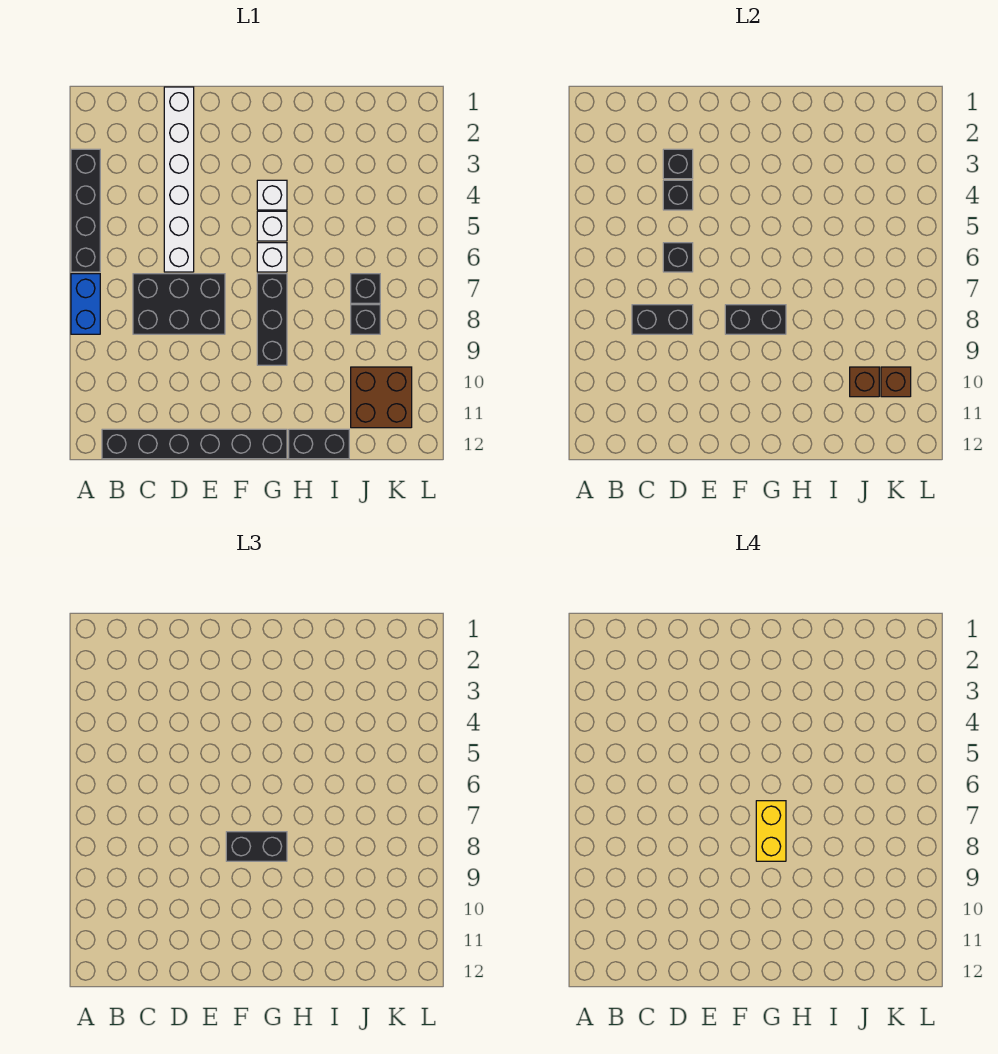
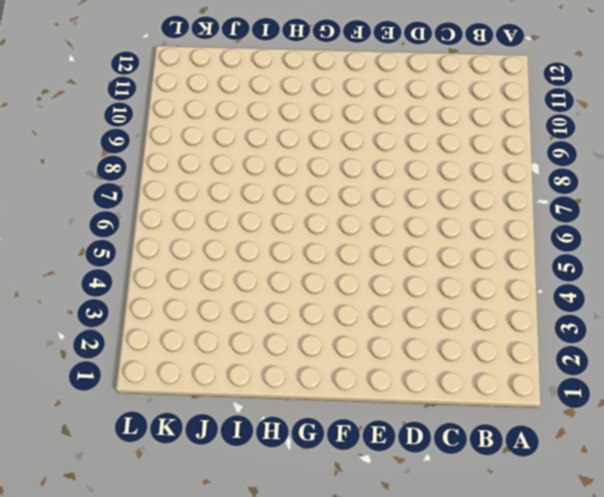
none -> black brick A3:A6 level 1
none -> blue brick A7:A8 level 1
none -> black brick B12:G12 level 1

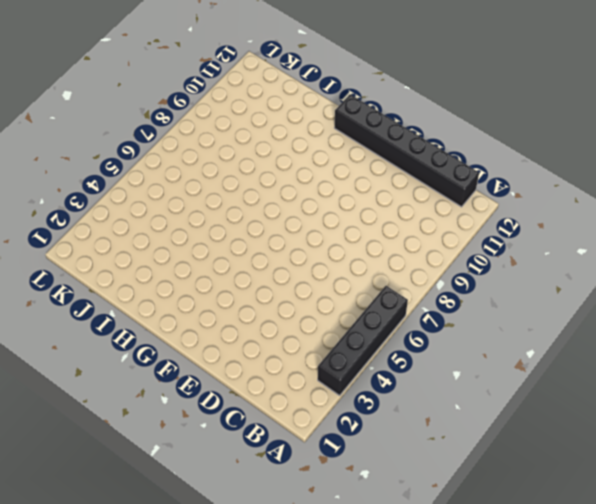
none -> blue brick A7:A8 level 1
none -> black brick C7:E8 level 1
none -> white brick D1:D6 level 1

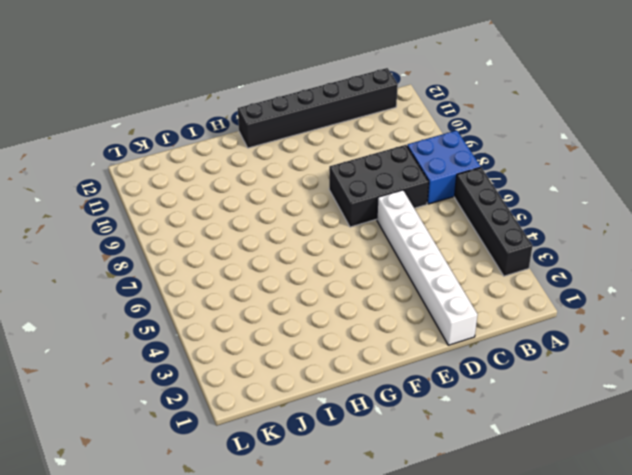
blue brick A7:B8 level 1 -> blue brick A7:A8 level 1
none -> white brick G4 level 1
none -> white brick G5 level 1
none -> white brick G6 level 1

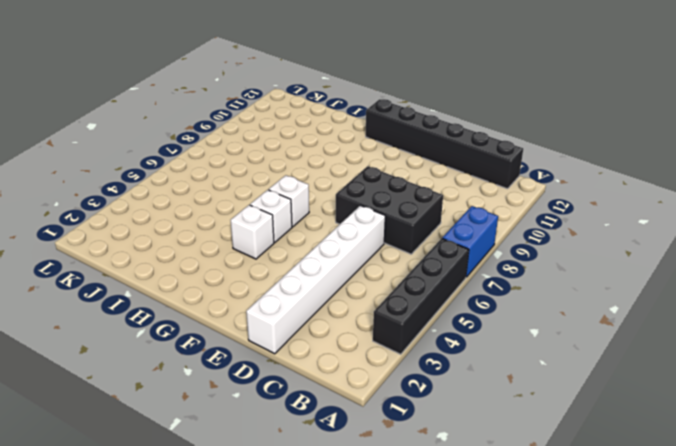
none -> black brick G7:G9 level 1
none -> black brick H12:I12 level 1
none -> black brick J7 level 1

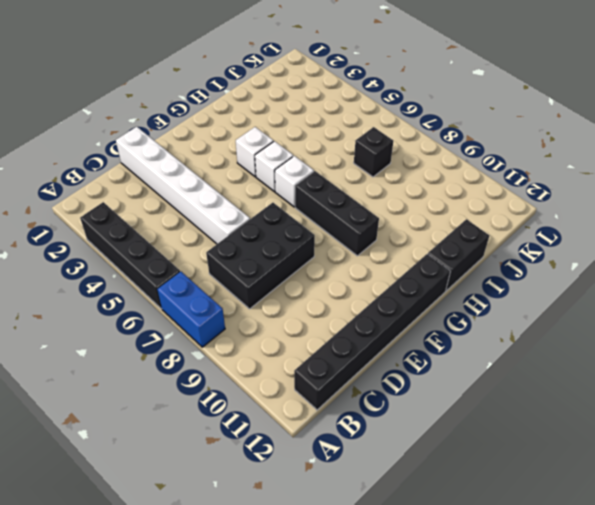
none -> black brick J8 level 1
none -> brown brick J10:K11 level 1
none -> black brick C8:D8 level 2

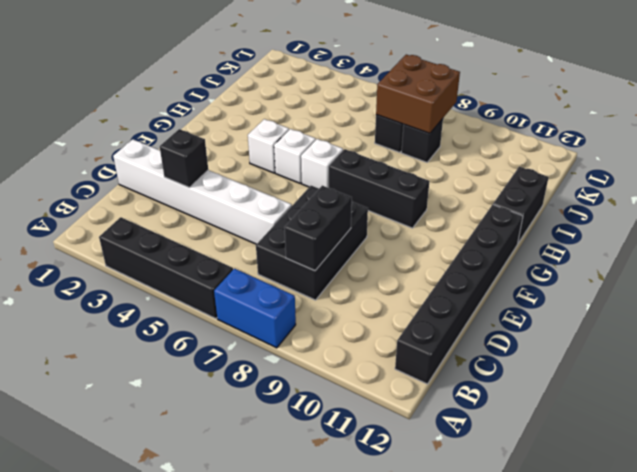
brown brick J7:K8 level 2 -> brown brick J10:K11 level 1
none -> black brick D4 level 2
none -> black brick D6 level 2
none -> black brick F8:G8 level 2

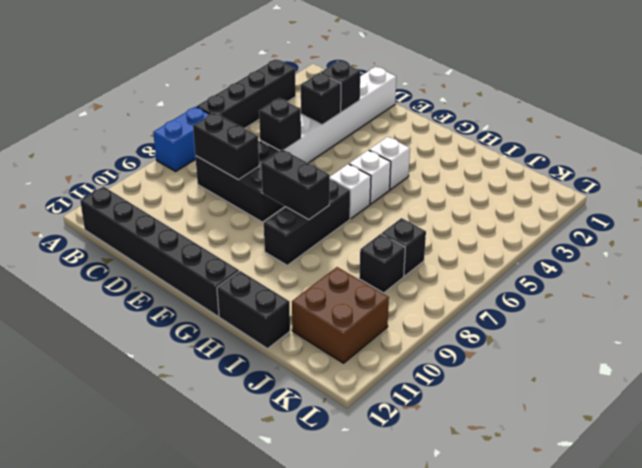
none -> brown brick J10 level 2
none -> brown brick K10 level 2
none -> black brick F8:G8 level 3

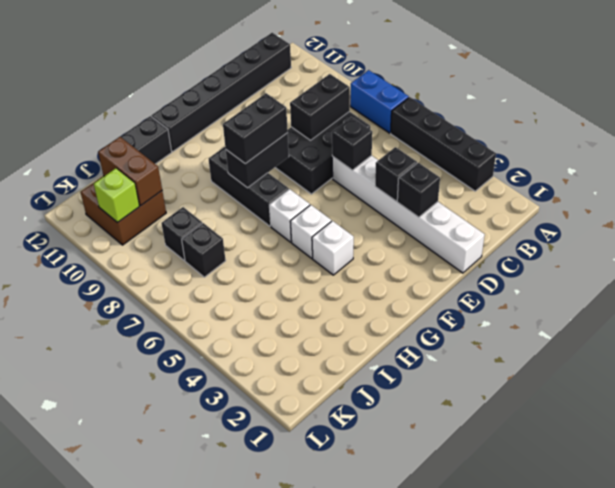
brown brick J10:J11 level 2 -> brown brick J10 level 2
lime brick K10 level 2 -> brown brick K10 level 2
none -> yellow brick G7:G8 level 4

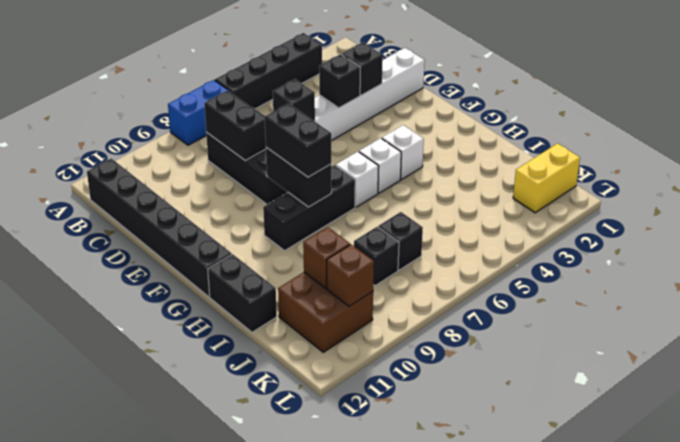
yellow brick K1:K2 level 1 -> yellow brick G7:G8 level 4

